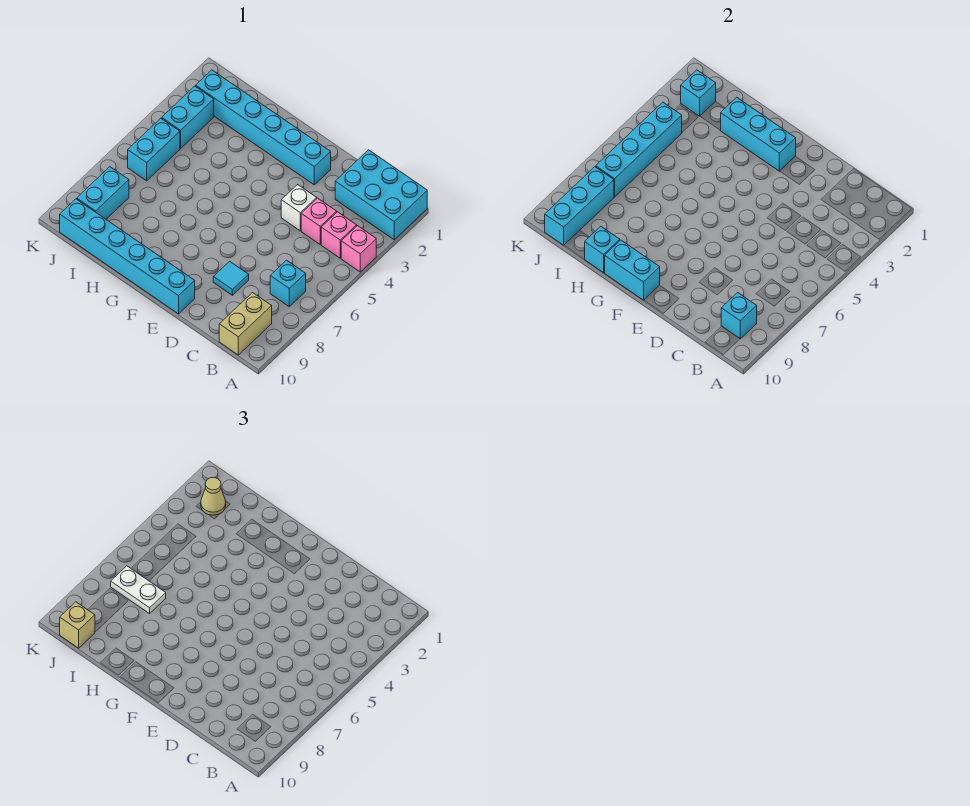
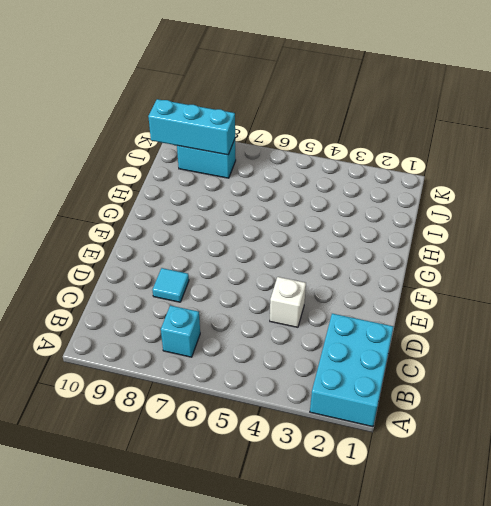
none -> pink brick A4 level 1
none -> pink brick B4 level 1
none -> tan brick B9:B10 level 1

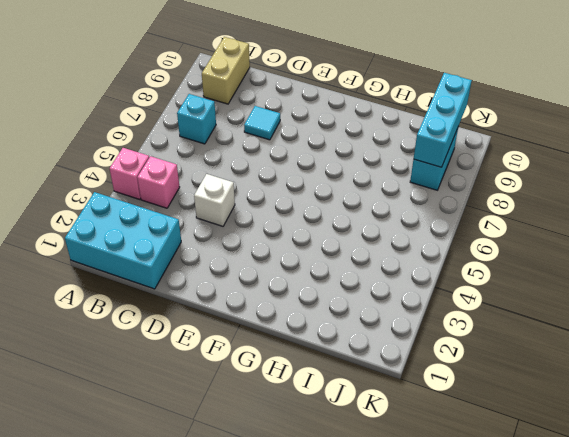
none -> pink brick C4 level 1
none -> cyan brick E2:J2 level 1
none -> cyan brick E10:J10 level 1

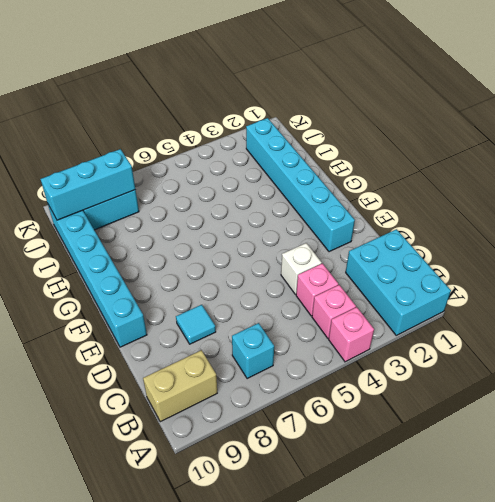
none -> cyan brick J3:J4 level 1
none -> cyan brick J5:J6 level 1
none -> cyan brick B9 level 2

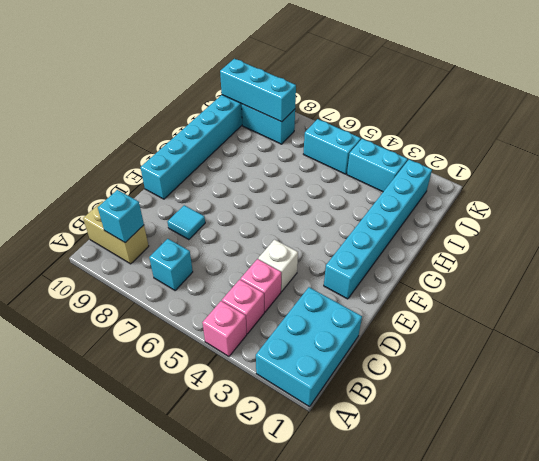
none -> cyan brick F2:H2 level 2
none -> cyan brick F10:G10 level 2
none -> cyan brick H10 level 2

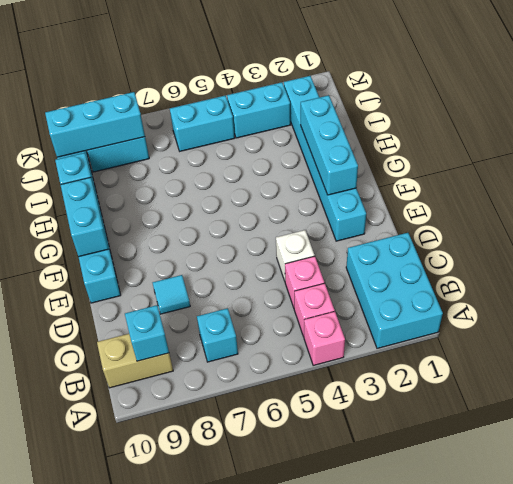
none -> cyan brick J2 level 2
none -> cyan brick J4:J7 level 2
none -> white plate I7:J7 level 3

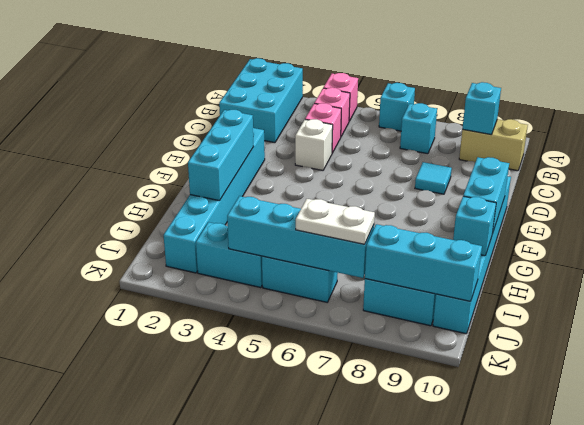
cyan brick A6 level 1 -> cyan brick J2 level 2
white plate J6:J7 level 3 -> white plate I7:J7 level 3
none -> tan cone J2 level 3
none -> tan brick J10 level 3

